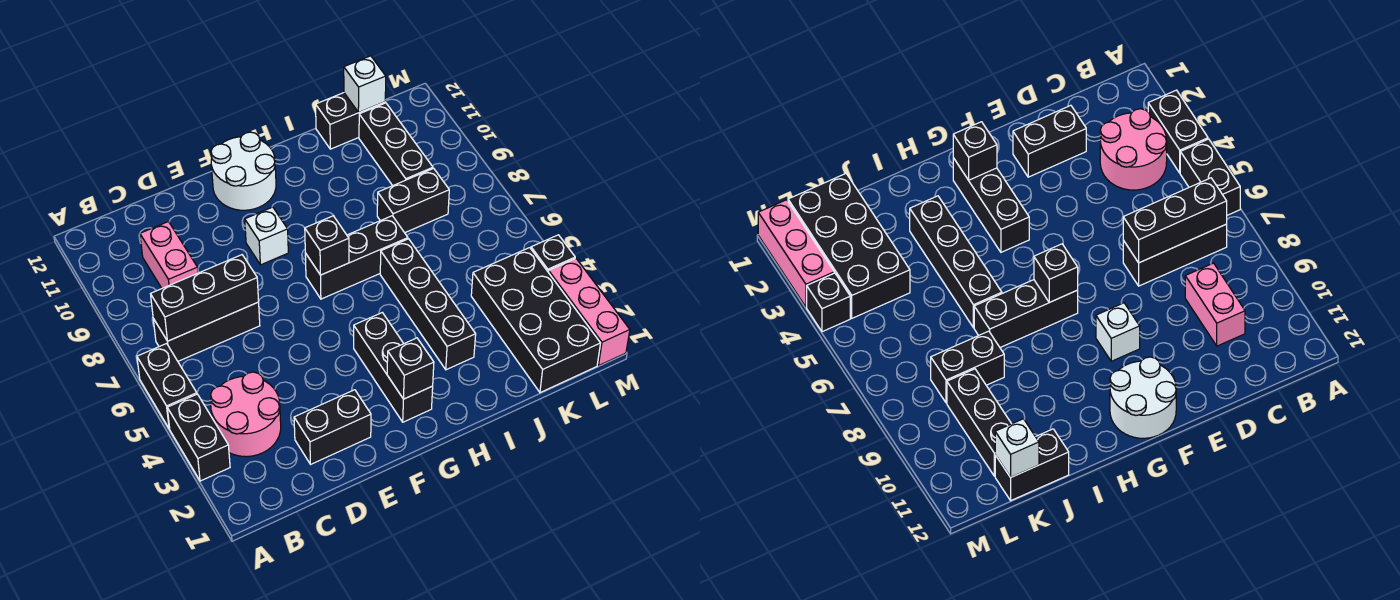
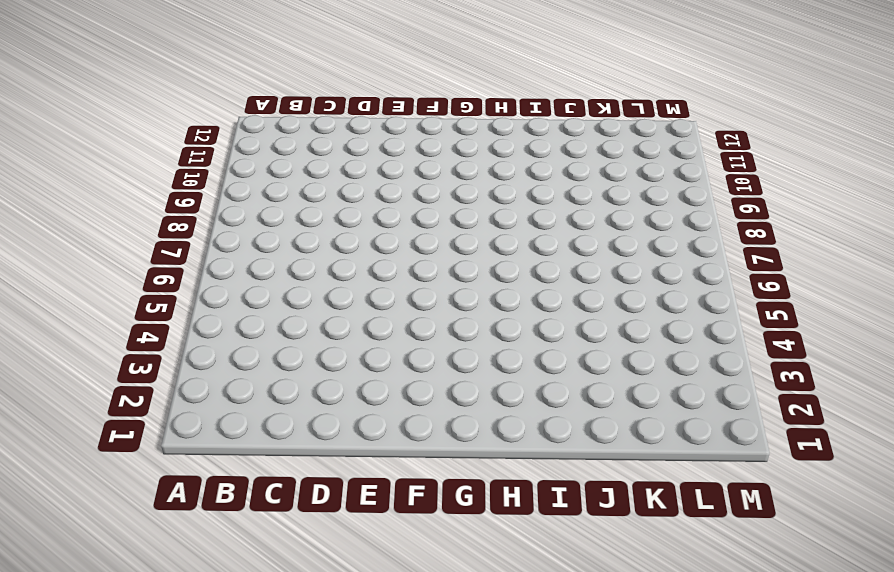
none -> black brick A3:A4 level 1
none -> black brick A5:A6 level 1
none -> pink round brick B3:C4 level 1

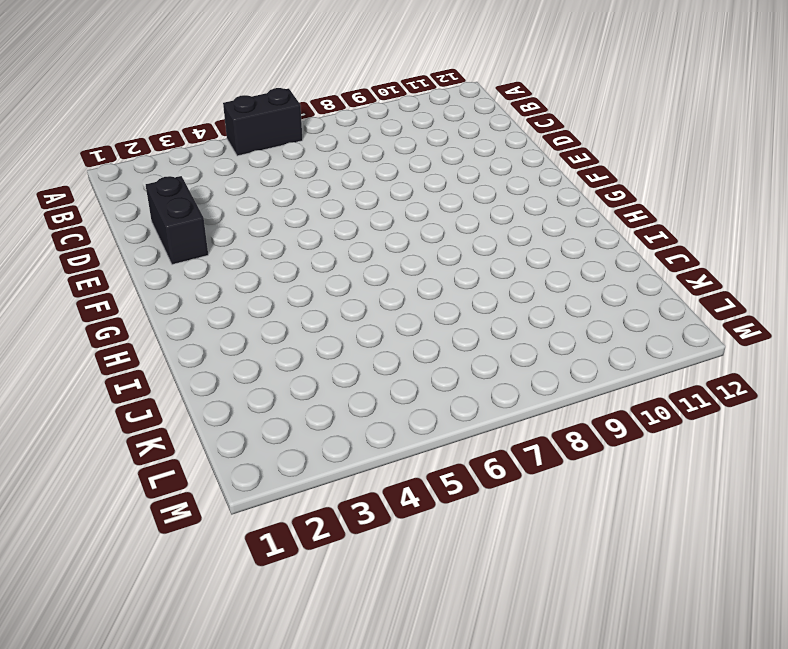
none -> black brick A3:A4 level 1
none -> pink round brick B3:C4 level 1
none -> black brick B7:D7 level 1

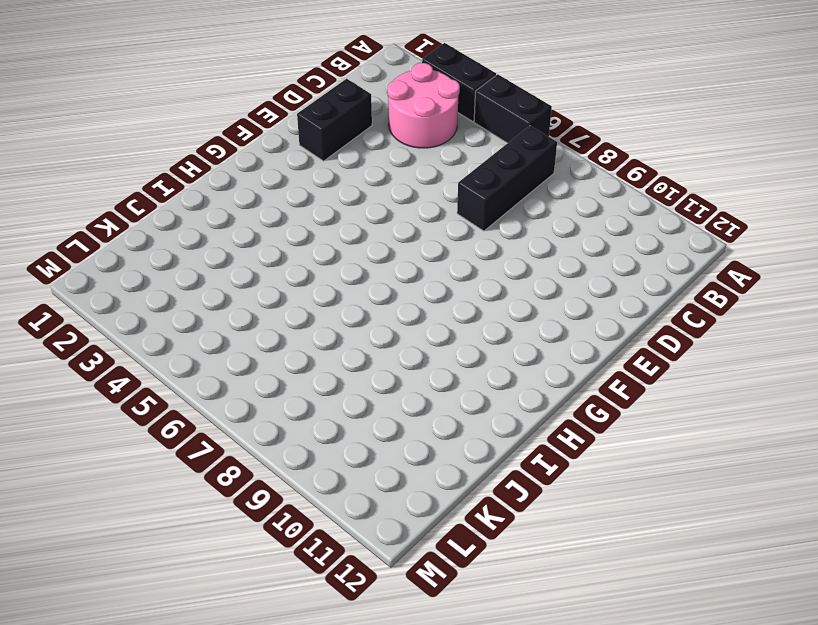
none -> pink brick C9:C10 level 1
none -> white brick F9 level 1
none -> white round brick F11:G12 level 1

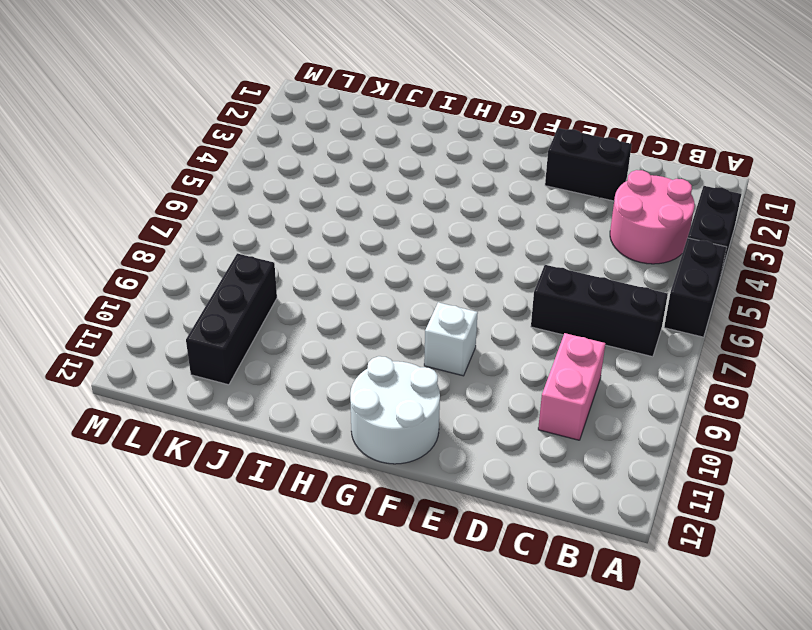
none -> black brick G2:G4 level 1
none -> black brick G7:I7 level 1
none -> black brick I3:I6 level 1

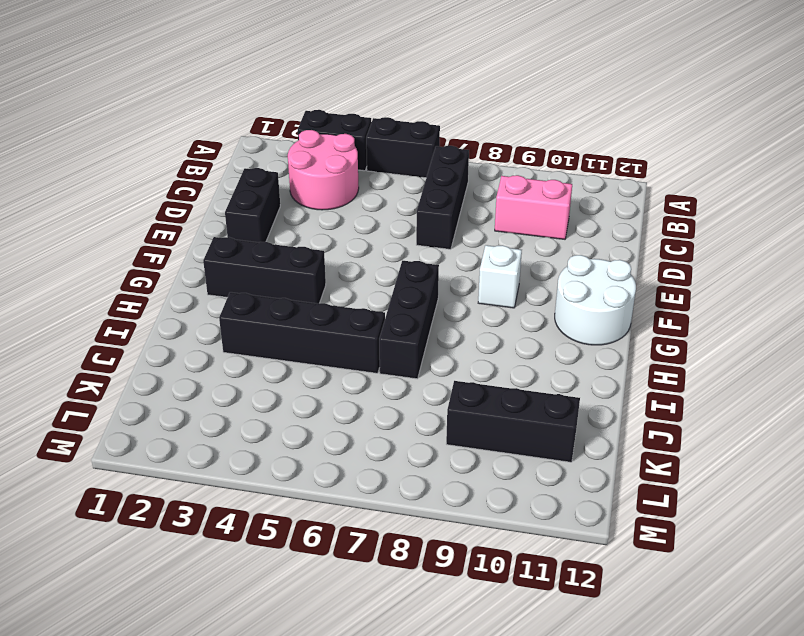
none -> black brick J8:K8 level 1
none -> black brick J12:K12 level 1
none -> black brick K1:L4 level 1

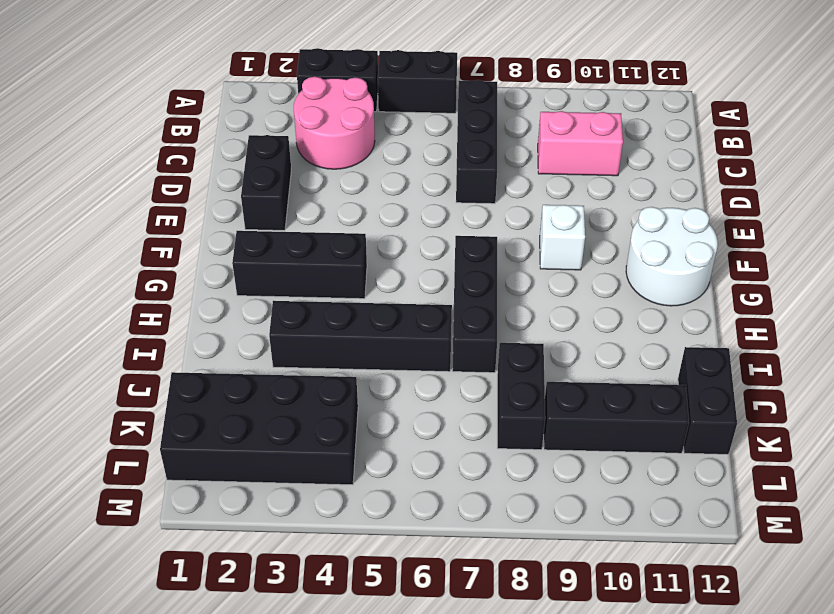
none -> pink brick M1:M3 level 1
none -> black brick M4 level 1
none -> black brick B7:D7 level 2

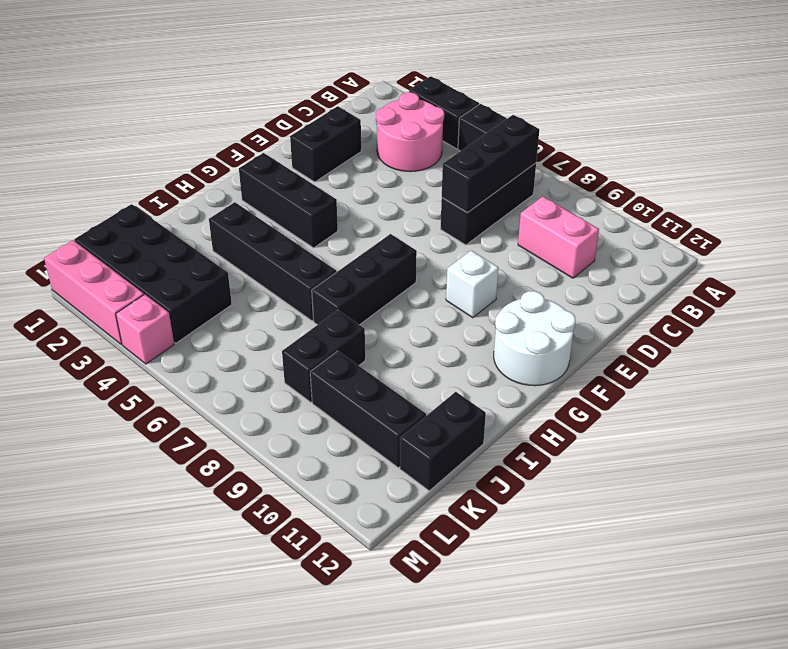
pink brick M4 level 1 -> black brick M4 level 1
none -> black brick G2 level 2
none -> black brick G7 level 2
none -> white brick K12 level 2

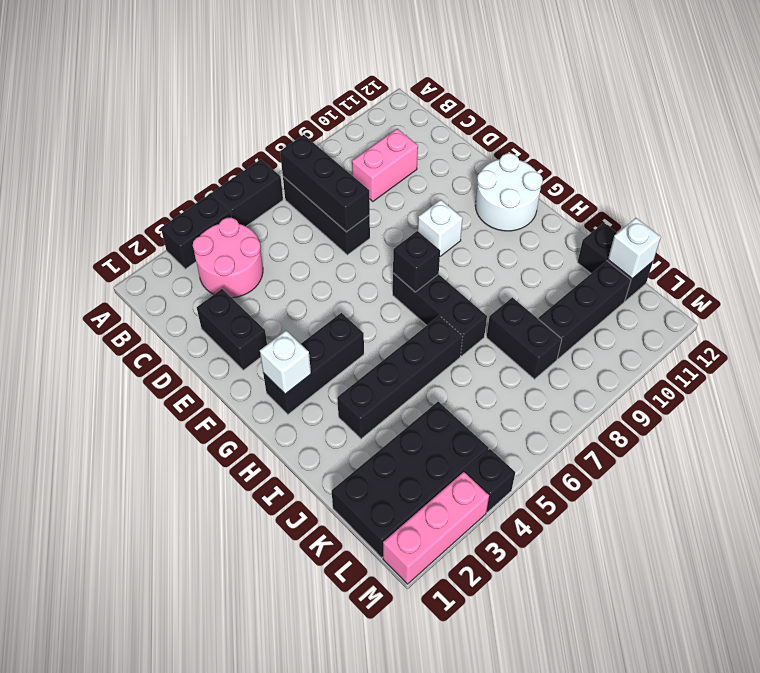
white brick G2 level 2 -> black brick G2 level 2

